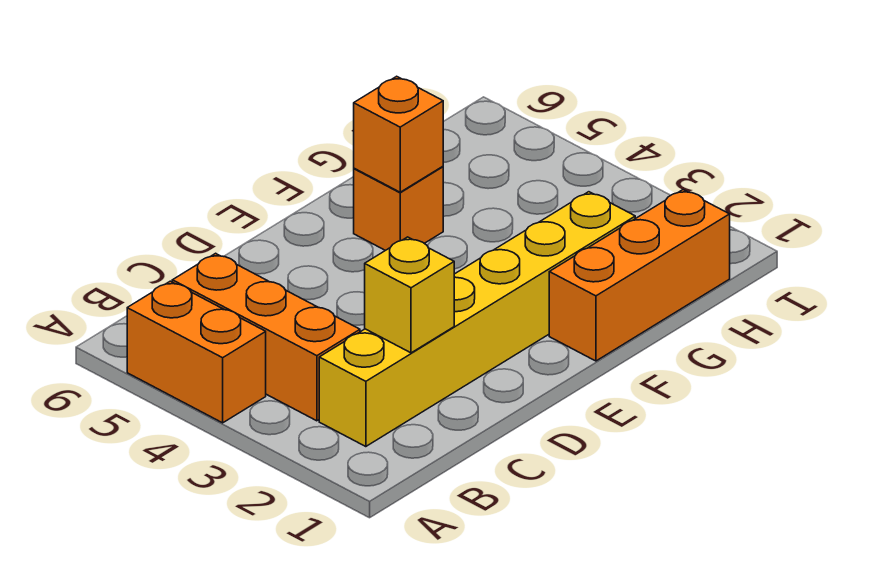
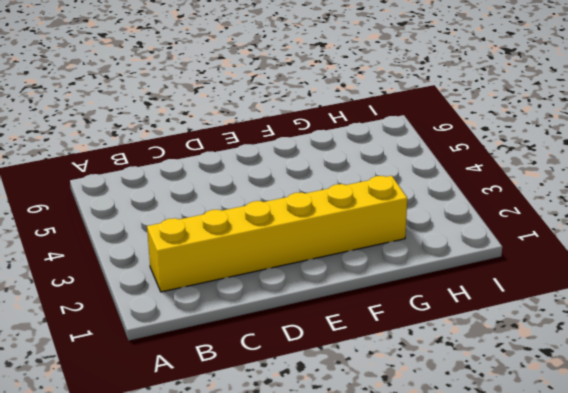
none -> orange brick A4:A5 level 1
none -> orange brick B3:B5 level 1

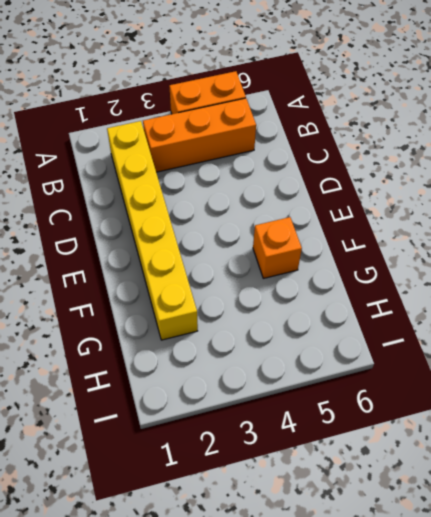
none -> orange brick F1:H1 level 1
none -> yellow brick C2 level 2

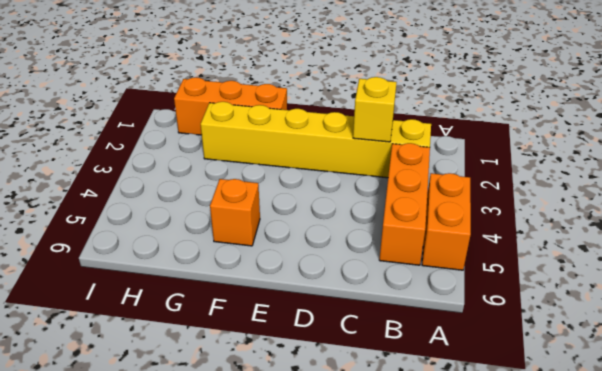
none -> orange brick F5 level 2

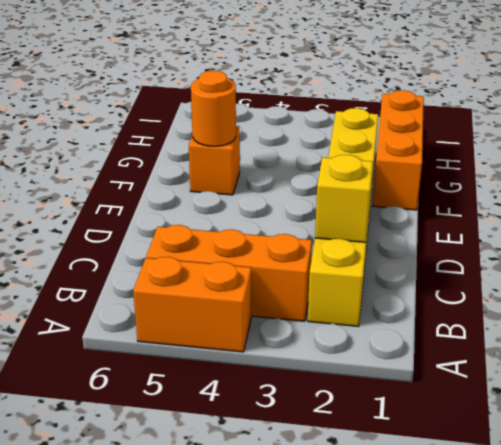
orange round brick F5 level 2 -> orange brick F5 level 2

